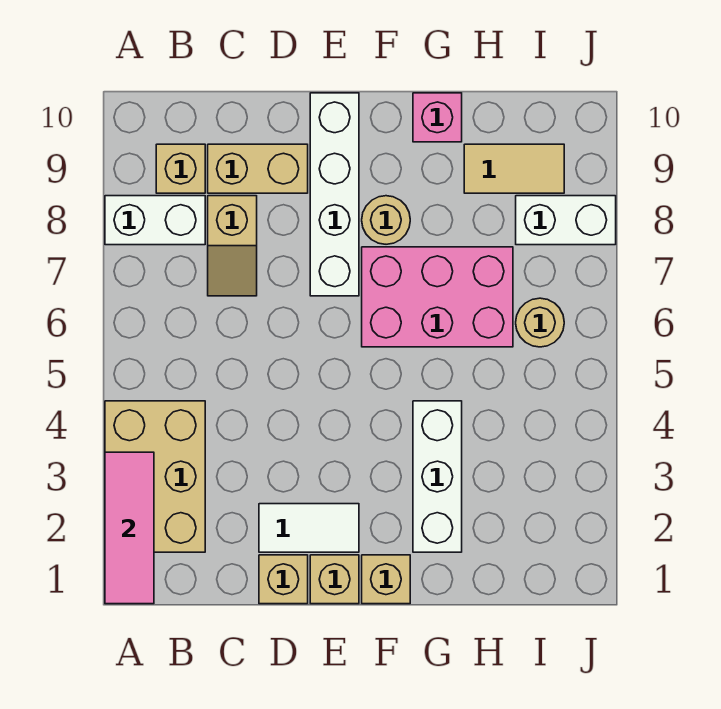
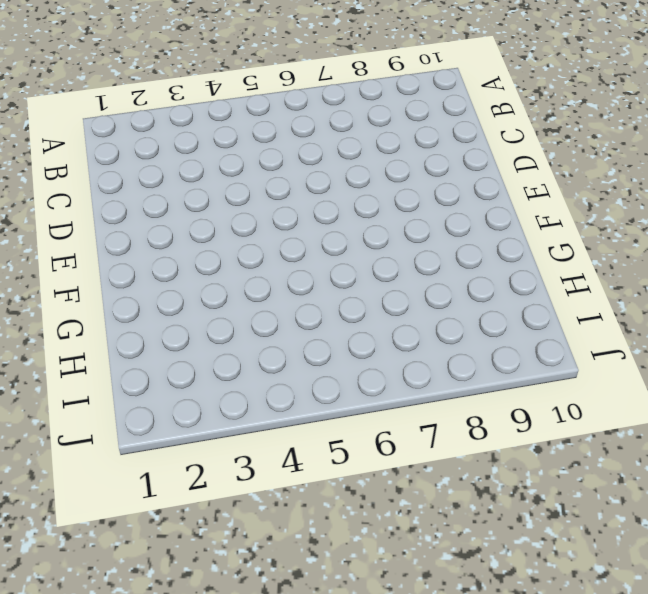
none -> tan brick A2:B4 level 1
none -> white brick A8:B8 level 1
none -> tan brick B9 level 1

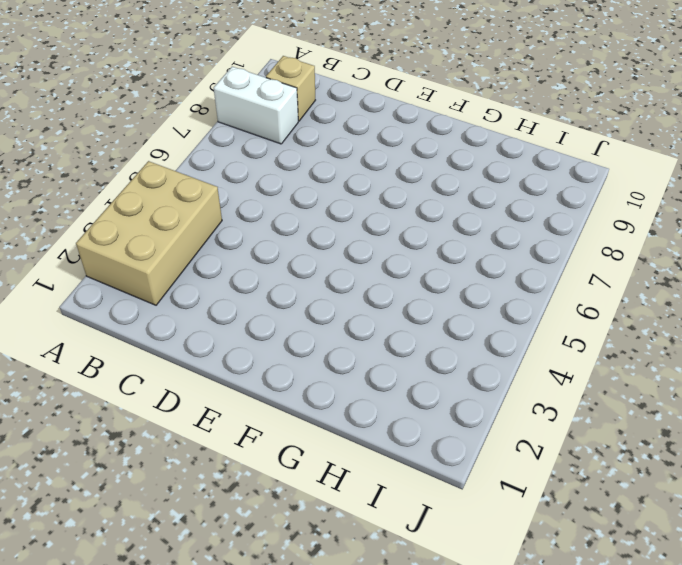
none -> tan slope C7:C8 level 1 top 8
none -> tan brick C9:D9 level 1
none -> tan brick D1 level 1

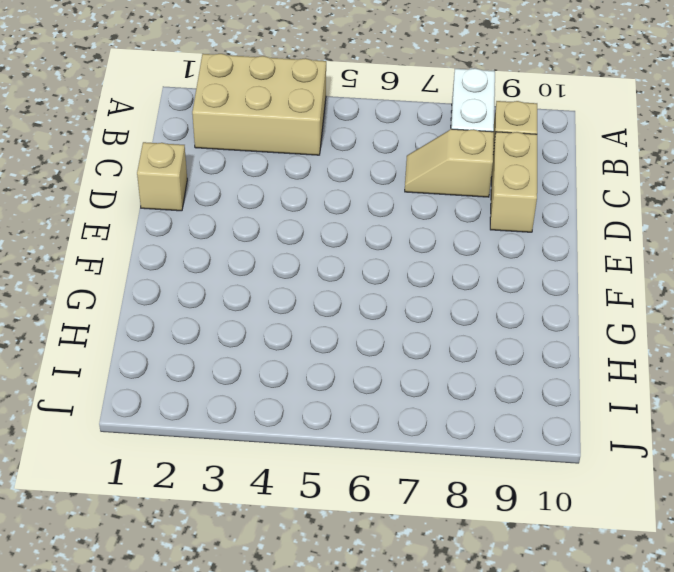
none -> white tile D2:E2 level 1
none -> tan brick E1 level 1
none -> white brick E7:E10 level 1

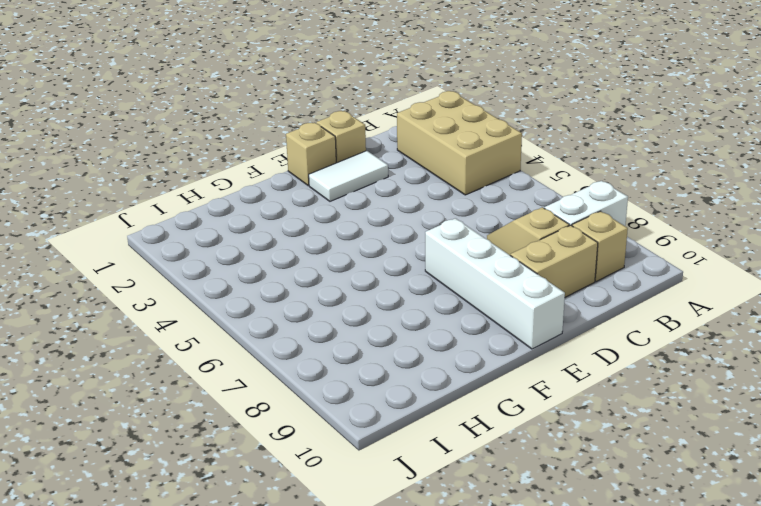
none -> tan brick F1 level 1
none -> pink brick F6:H7 level 1
none -> tan round brick F8 level 1

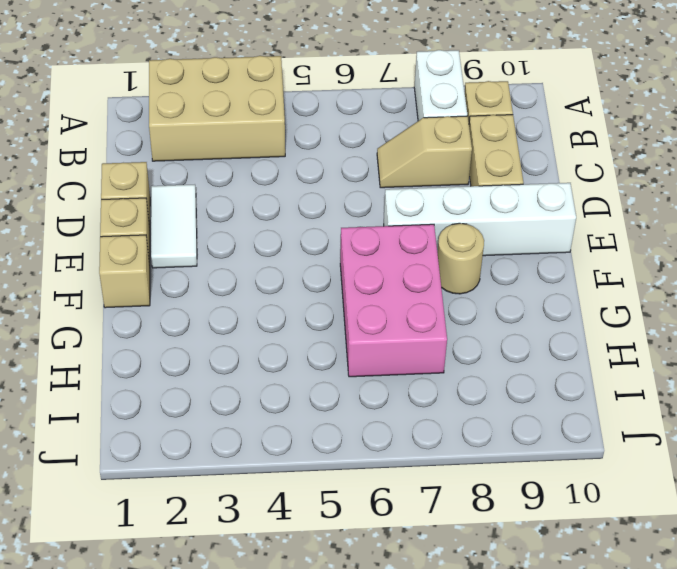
none -> white brick G2:G4 level 1
none -> pink brick G10 level 1
none -> tan tile H9:I9 level 1

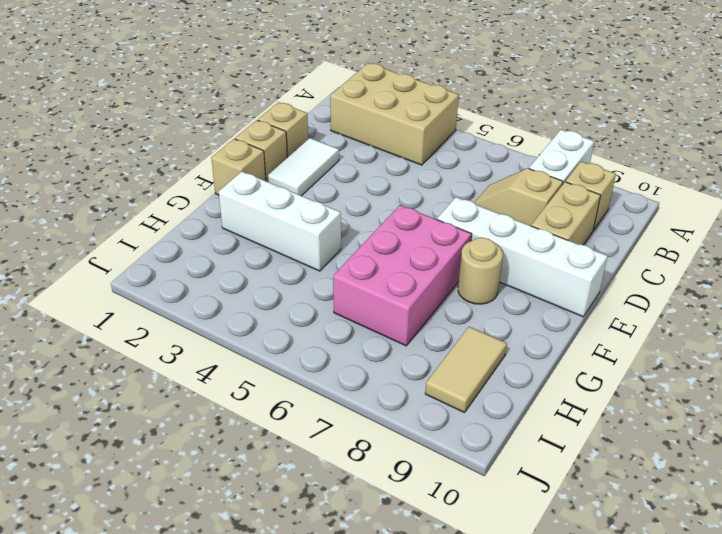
none -> pink brick G10 level 1
none -> tan round brick I6 level 1
none -> white brick I8:J8 level 1

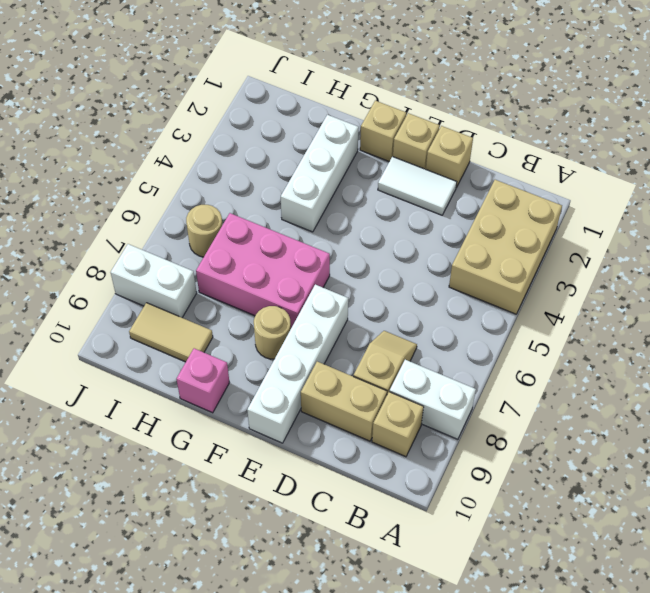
none -> pink tile A1:A3 level 2

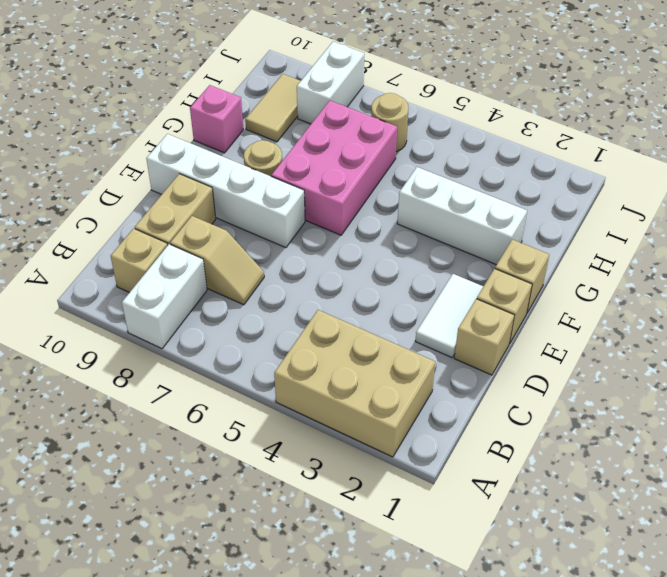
none -> pink tile A1:A3 level 2

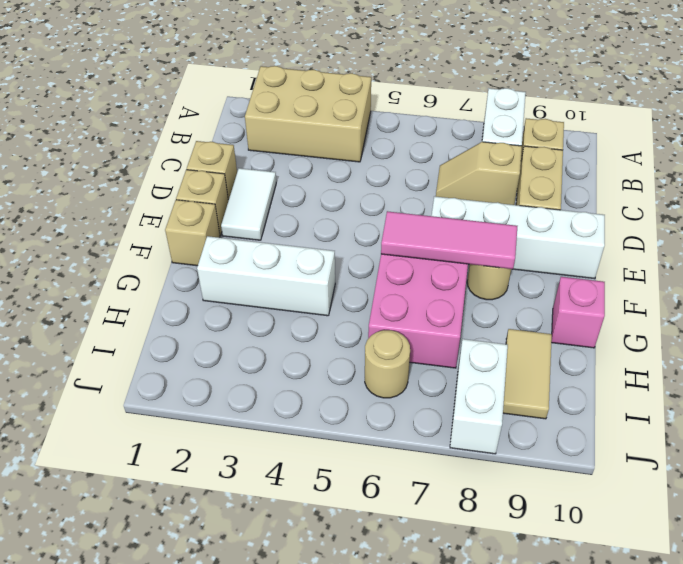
pink tile F6:F8 level 2 -> pink tile A1:A3 level 2

